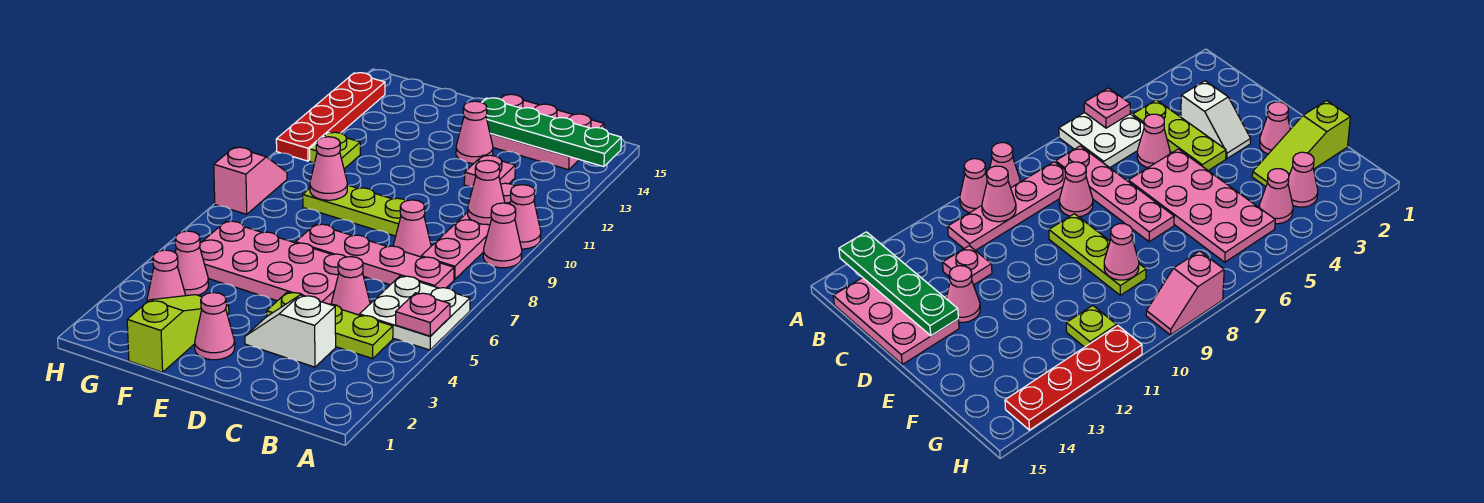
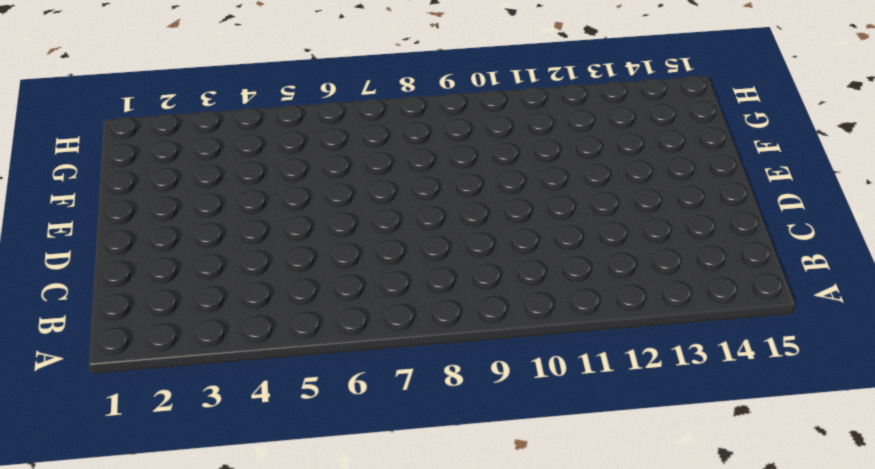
none -> white plate A5:B6 level 1
none -> pink cone A9 level 1
none -> pink cone A10 level 1

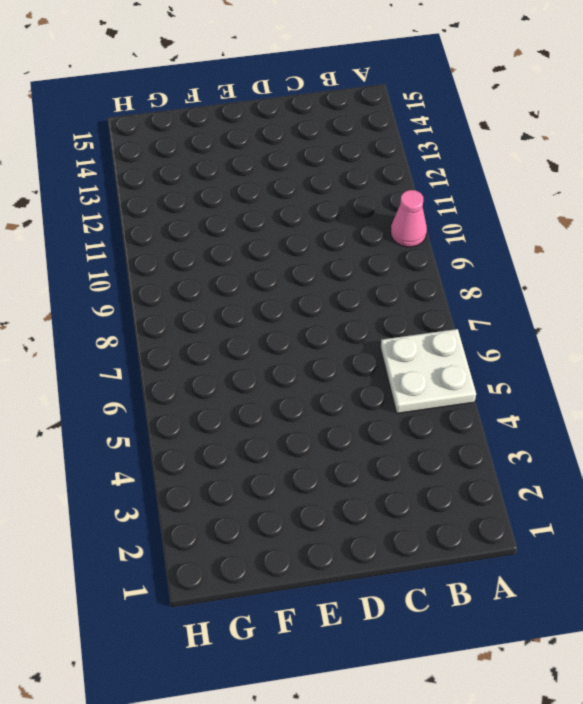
none -> pink cone A9 level 1
none -> lime plate B4:D4 level 1
none -> pink plate B7:E7 level 1

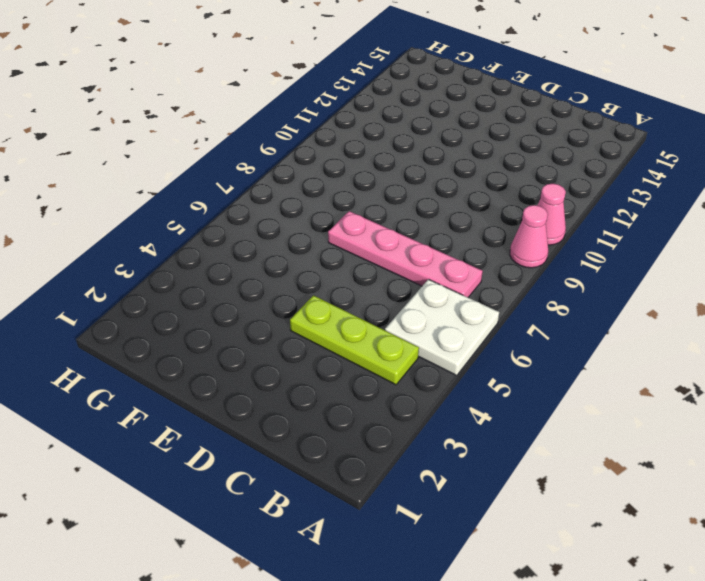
none -> pink plate B8:B11 level 1
none -> pink plate B14:D15 level 1
none -> white slope C3:D3 level 1 top C

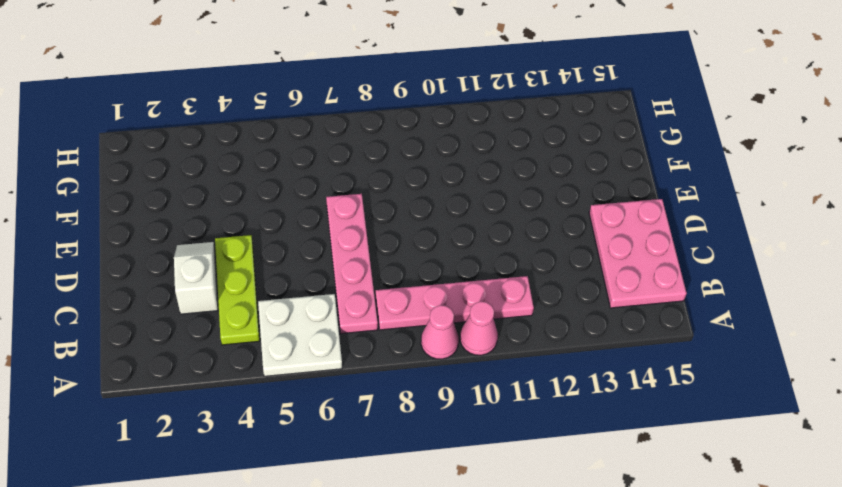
none -> pink cone C5 level 1
none -> pink cone C8 level 1
none -> pink plate C12 level 1

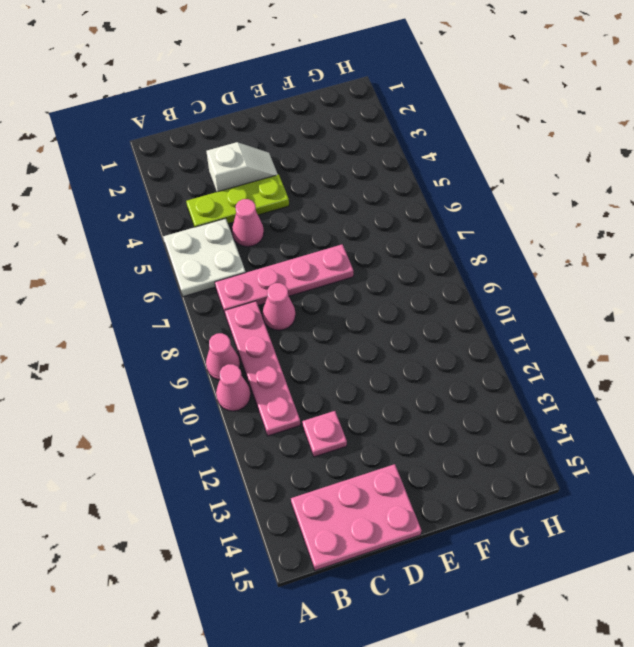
none -> pink plate D5:G6 level 1
none -> lime plate D9:F9 level 1
none -> pink cone D13 level 1

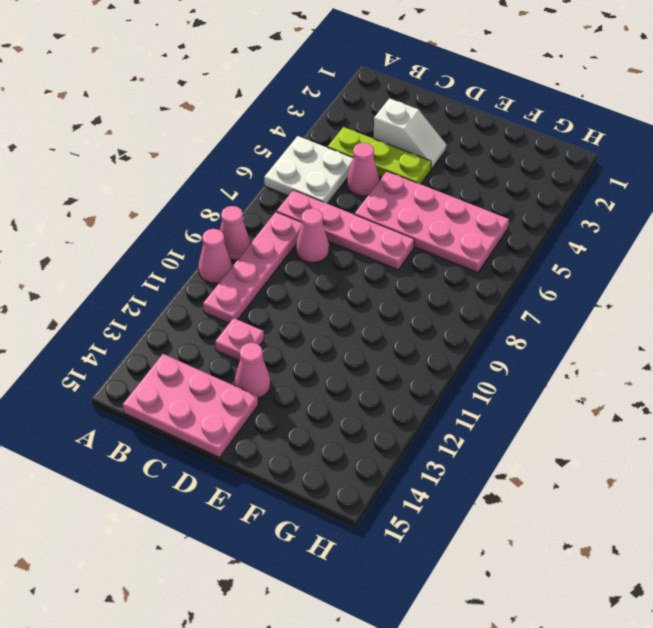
none -> lime plate D9:F9 level 1
none -> pink cone E2 level 1
none -> lime slope F1:F3 level 1 top 1

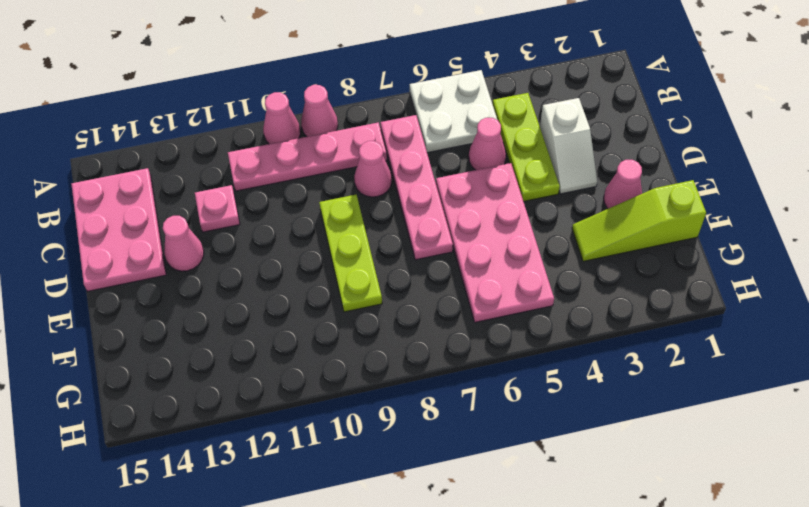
none -> pink cone G3 level 1
none -> pink cone G4 level 1
none -> lime plate G11 level 1

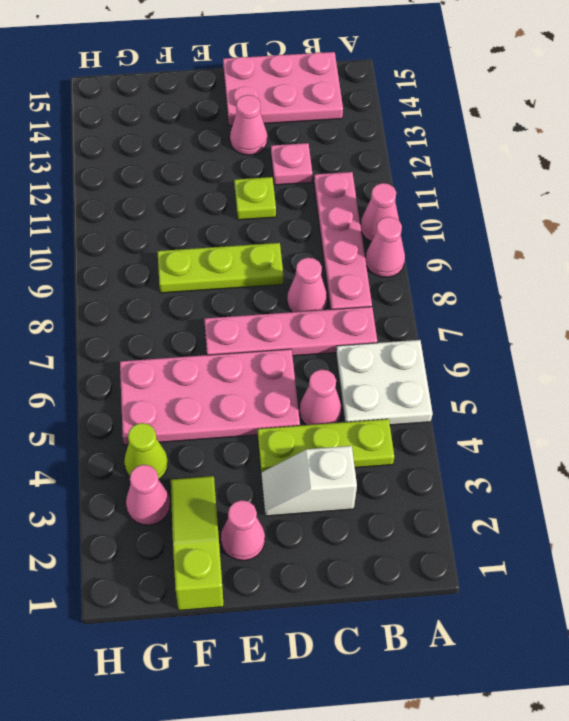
lime plate D11 level 1 -> lime plate G11 level 1
lime cone G4 level 1 -> pink cone G4 level 1
none -> pink slope H8:H9 level 1 top 8
none -> red plate H11:H14 level 1
none -> pink plate A5 level 2

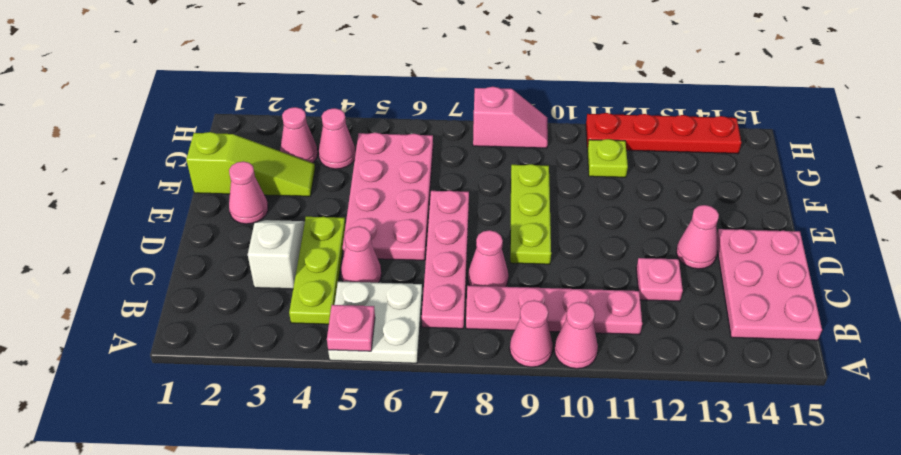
none -> green plate A14:D14 level 2
none -> pink cone B10 level 2
none -> pink cone F9 level 2

